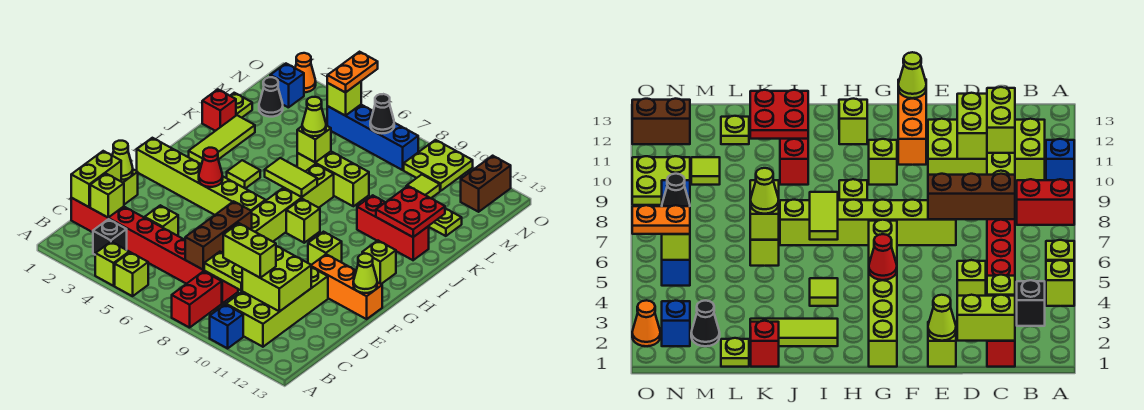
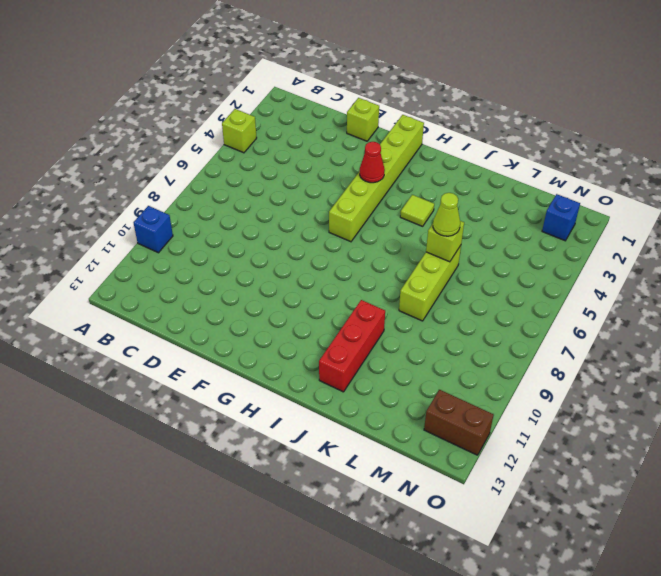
none -> lime brick A5 level 1
none -> red brick A8:B8 level 1
none -> black brick B3 level 1
none -> lime brick B10:E11 level 1

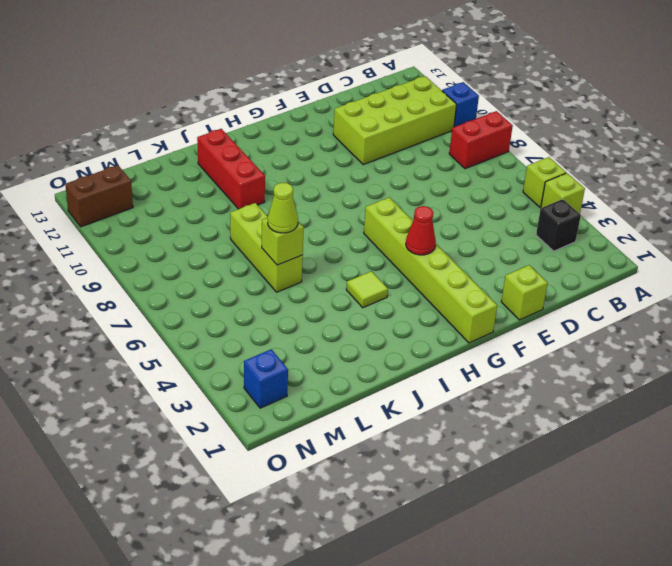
none -> red brick C1:C8 level 1
none -> lime brick D4 level 1
none -> lime brick E7:J7 level 1
none -> orange brick F11:F13 level 1

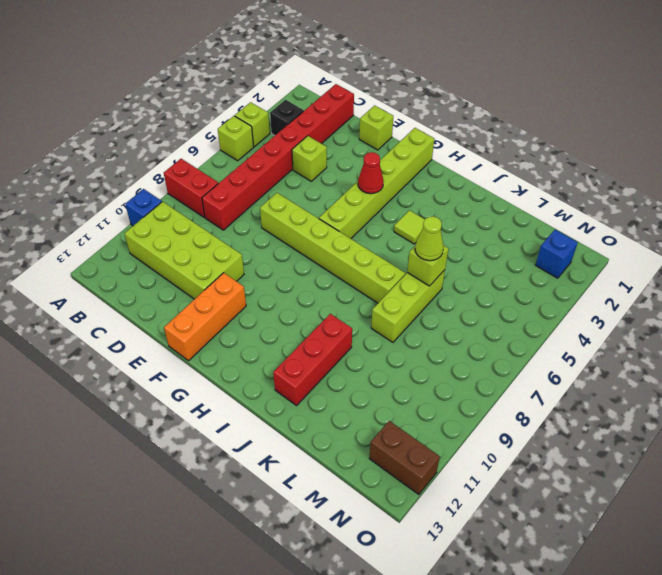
none -> lime brick G10 level 1
none -> lime brick H8 level 1
none -> lime brick H12 level 1
none -> lime tile I2:K2 level 1

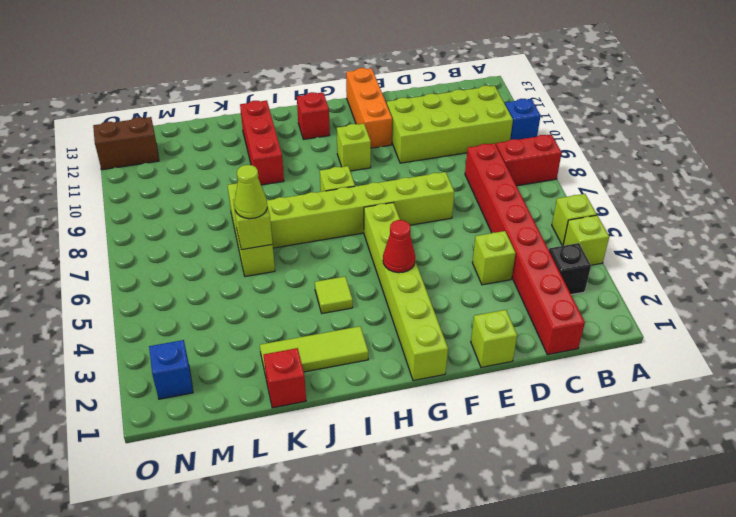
red brick H12 level 1 -> lime brick H12 level 1
none -> lime plate L1 level 1
none -> lime plate L12 level 1
none -> black cone M2 level 1
none -> lime tile M10 level 1

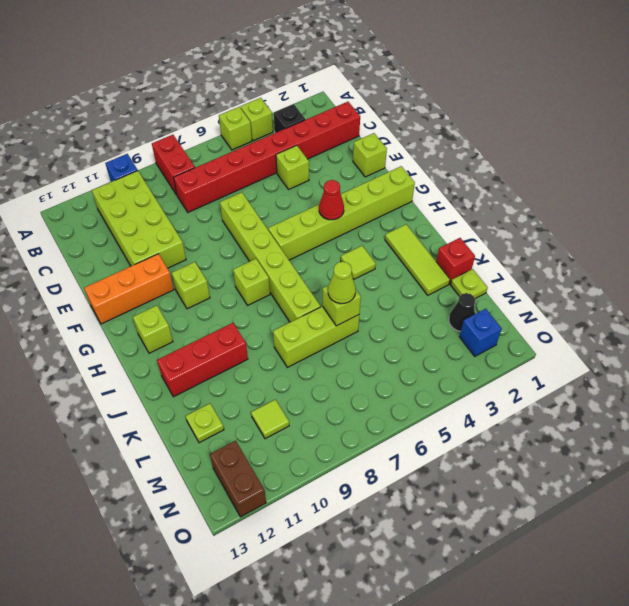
none -> blue brick N5:N8 level 1
none -> lime plate N9:O10 level 1
none -> orange cone O2 level 1
none -> lime brick C1:D1 level 2

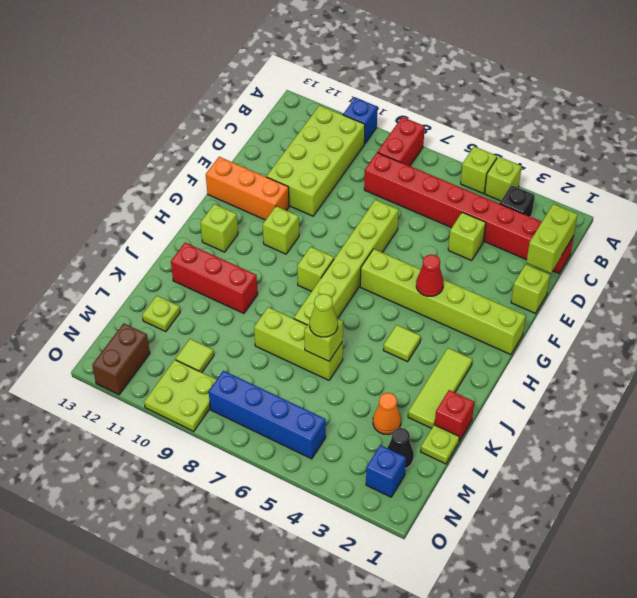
orange cone L3 level 1 -> orange cone O2 level 1
none -> lime brick C2 level 2
none -> brown brick C7:E7 level 2
none -> lime plate C8:C9 level 2
none -> lime brick C10:D11 level 2

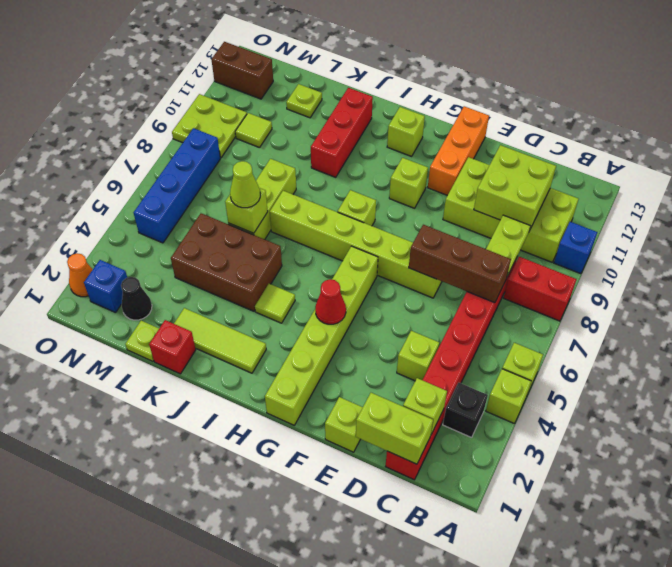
brown brick J4:L5 level 1 -> none
none -> lime cone E1 level 2
none -> lime cone F13 level 2
none -> lime tile I6:I7 level 2
none -> red plate J11:K12 level 2

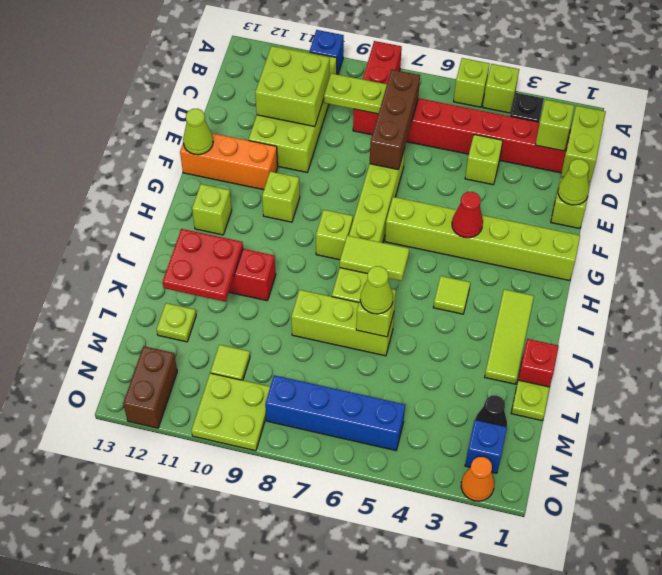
none -> lime brick N5 level 2
none -> black cone N7 level 2
none -> lime brick C9:C10 level 3
none -> orange plate N5:O5 level 3

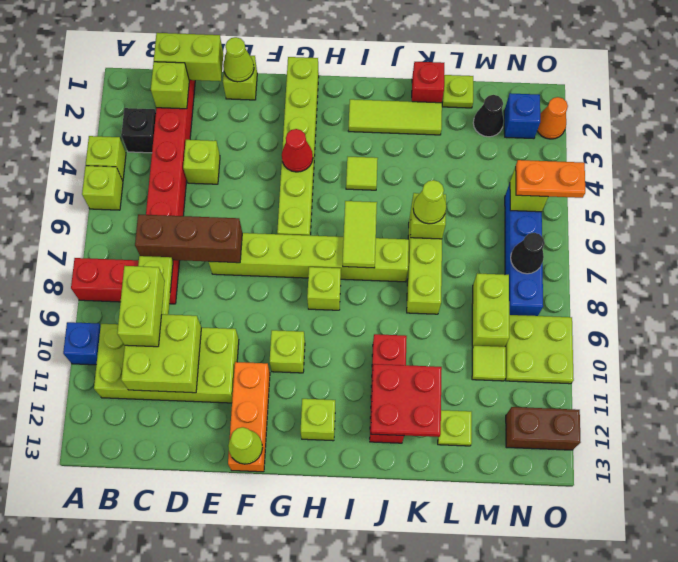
lime brick M8:M9 level 1 -> none

